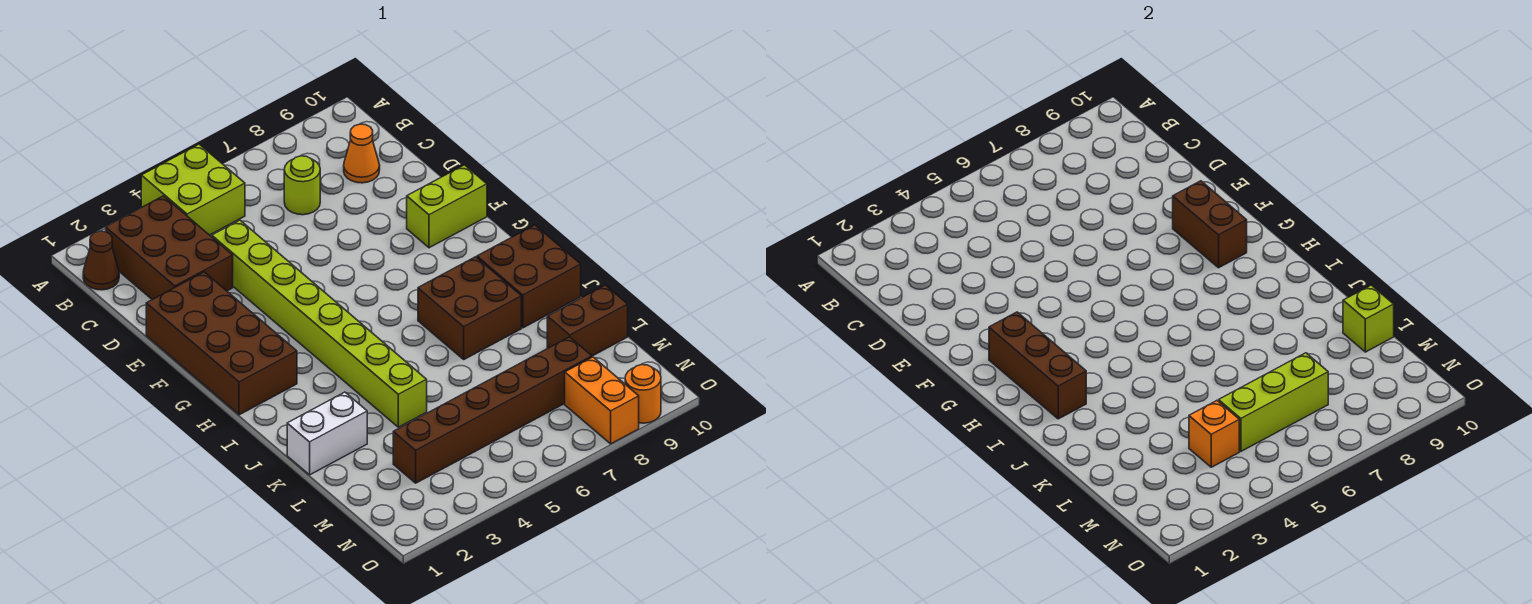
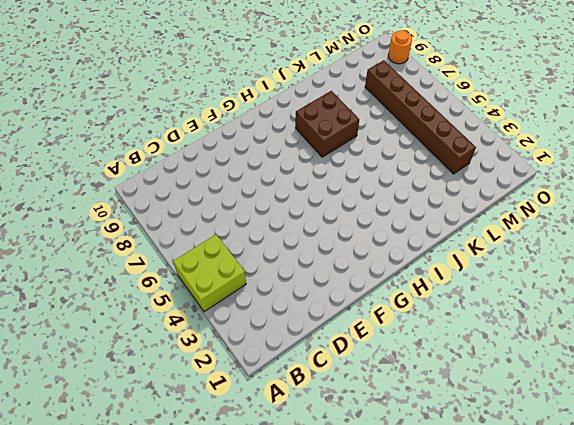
none -> brown cone B1 level 1
none -> brown brick B2:D3 level 1
none -> lime round brick C7 level 1

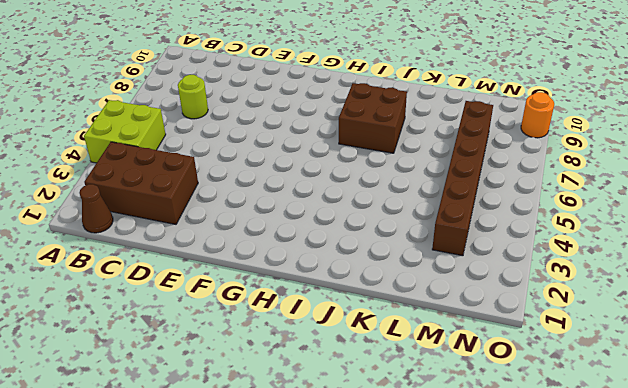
none -> orange cone C9 level 1
none -> lime brick D4:K4 level 1
none -> brown brick E1:H2 level 1

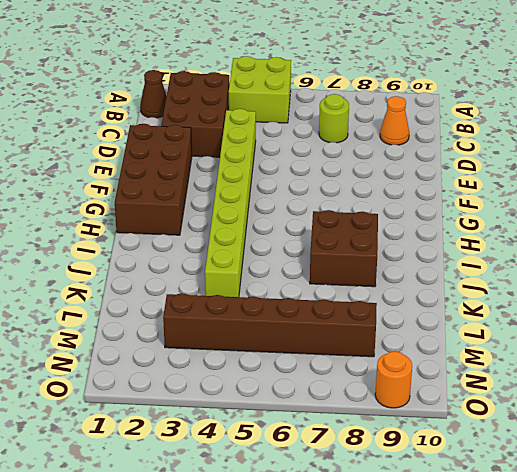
none -> lime brick F9:F10 level 1
none -> brown brick I9:J10 level 1
none -> white brick K1:K2 level 1

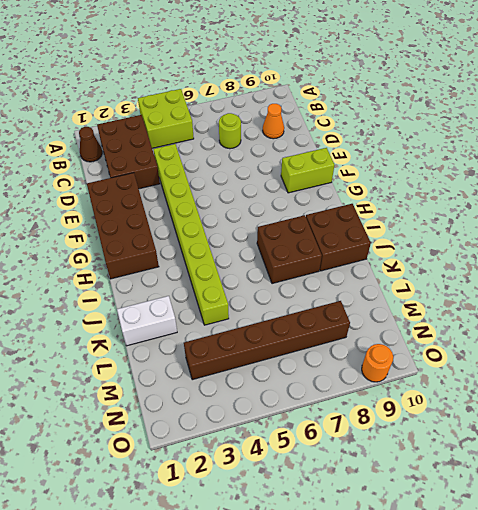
none -> brown brick L9:L10 level 1
none -> orange brick N8:O8 level 1
none -> brown brick F9:G9 level 2

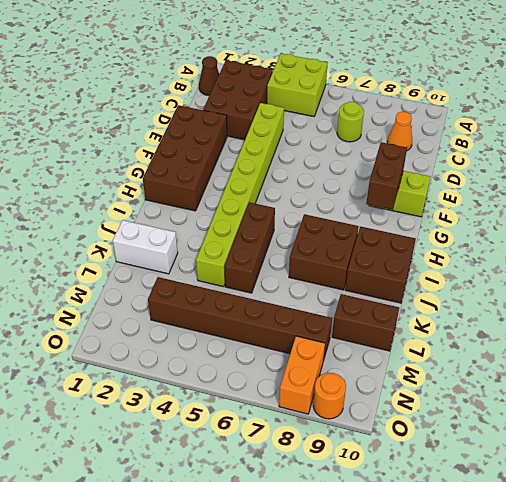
brown brick I5:K5 level 1 -> brown brick G2:I2 level 2
none -> lime brick L10 level 2
none -> orange brick M4 level 2
none -> lime brick M5:M7 level 2

